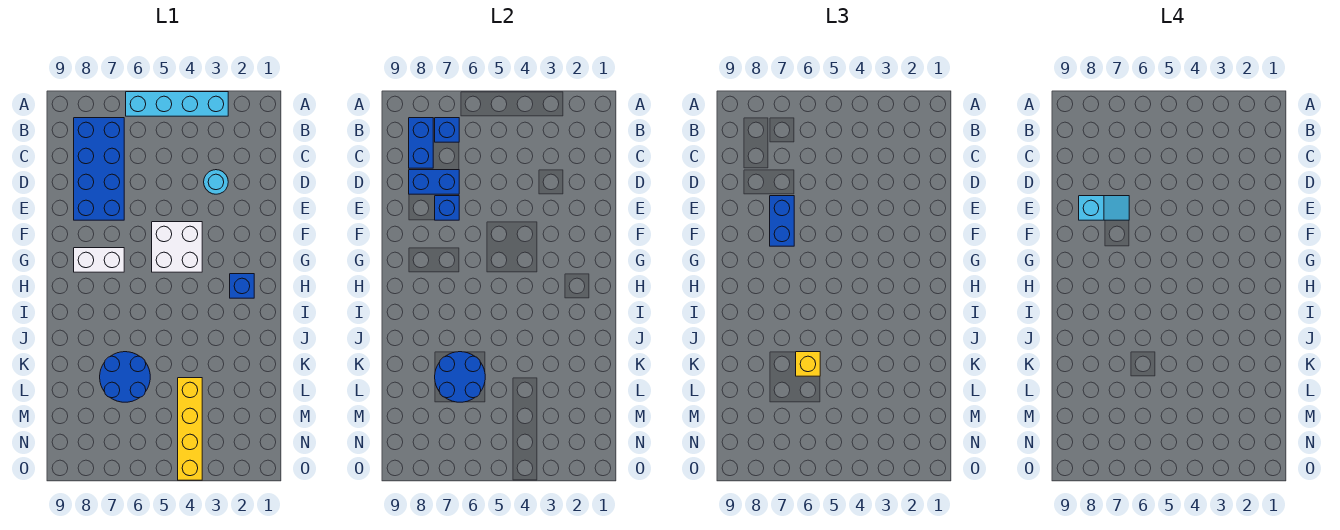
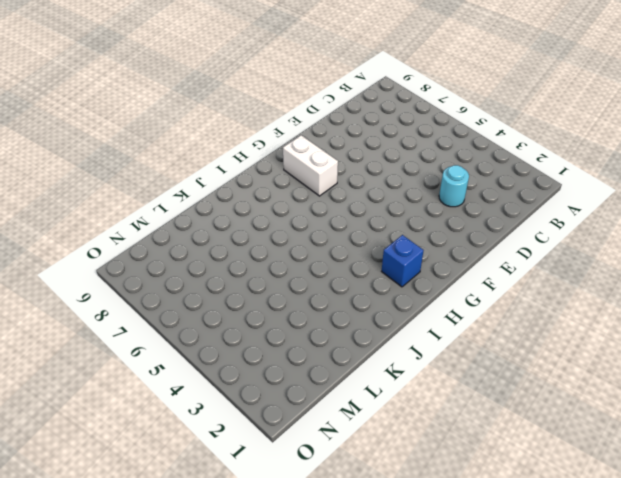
none -> cyan brick A3:A6 level 1
none -> blue brick B7:E8 level 1
none -> white brick F4:G5 level 1

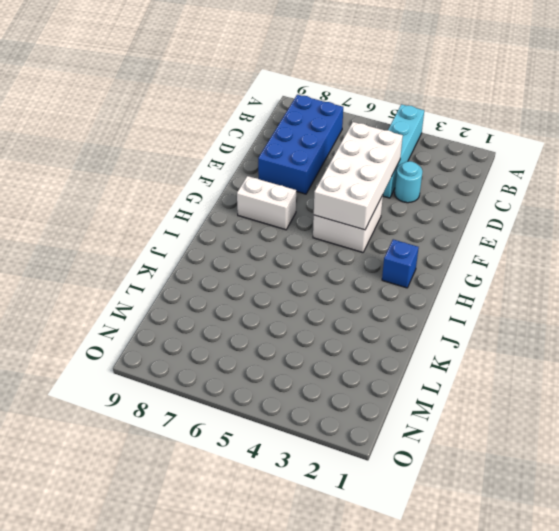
cyan brick A4:D4 level 1 -> cyan brick A3:A6 level 1
white brick D4:G5 level 2 -> none
none -> blue round brick K6:L7 level 1
none -> yellow brick L4:O4 level 1
none -> blue brick B7 level 2

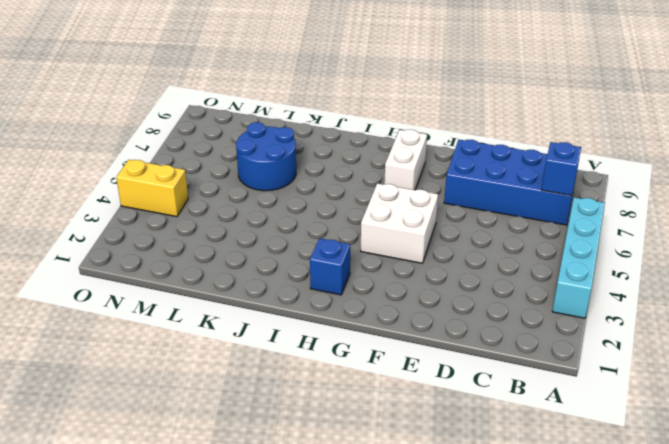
yellow brick N4:O4 level 1 -> yellow brick L4:O4 level 1
none -> cyan round brick D3 level 1
none -> blue brick B8:C8 level 2
none -> blue brick D7:D8 level 2

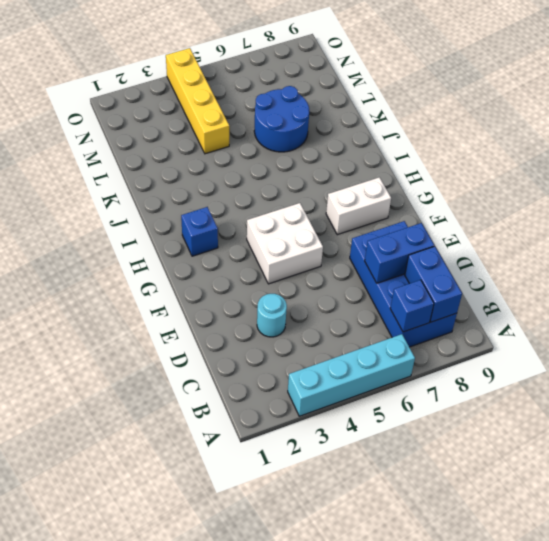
none -> blue brick E7 level 2
none -> blue round brick K6:L7 level 2
none -> blue brick E7:F7 level 3

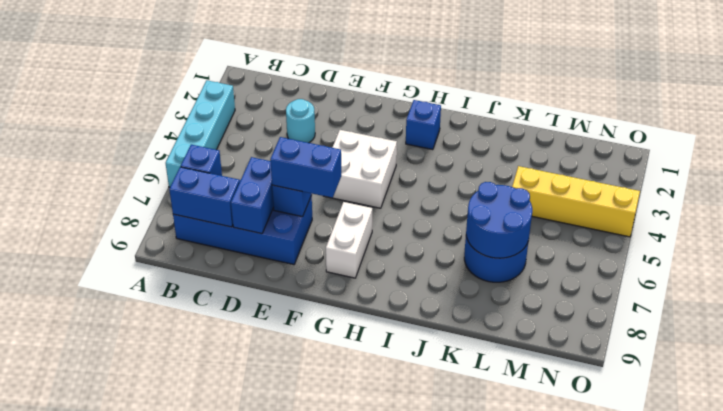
none -> yellow brick K6 level 3
none -> cyan slope E7:E8 level 4 top 8

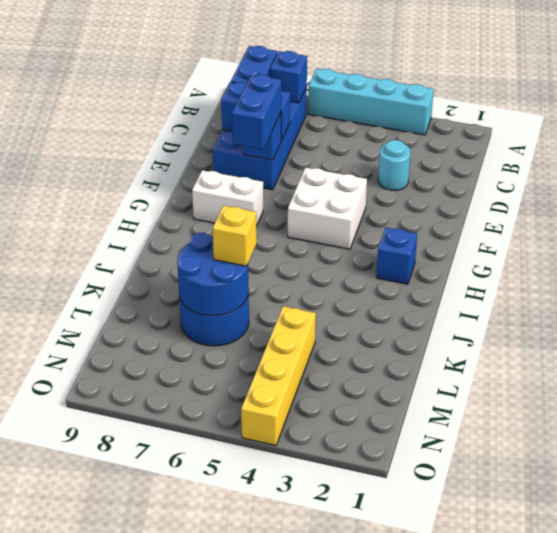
none -> cyan slope E7:E8 level 4 top 8

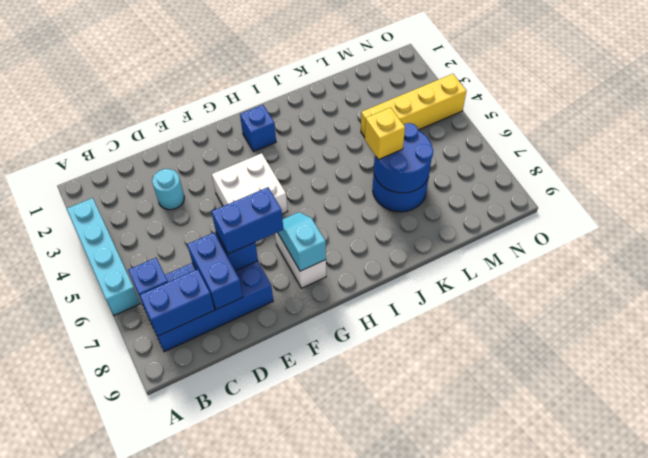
cyan slope G7:G8 level 2 top 8 -> cyan slope E7:E8 level 4 top 8

